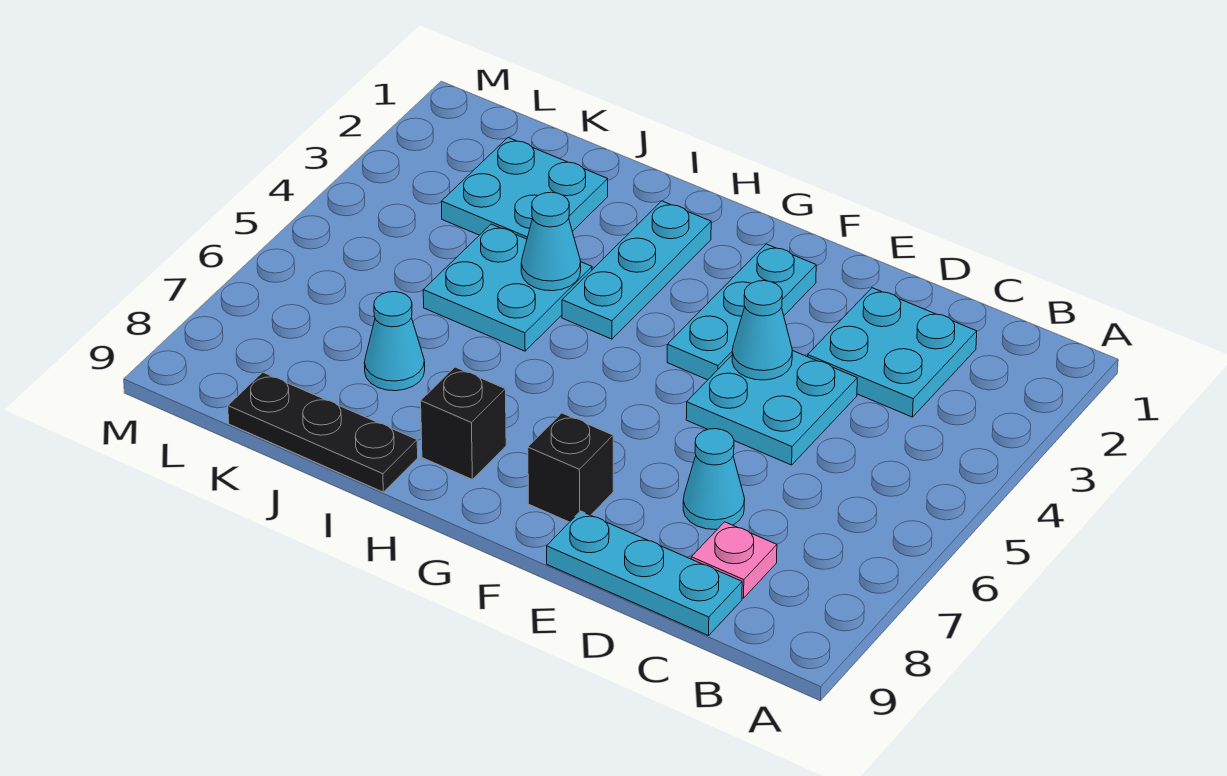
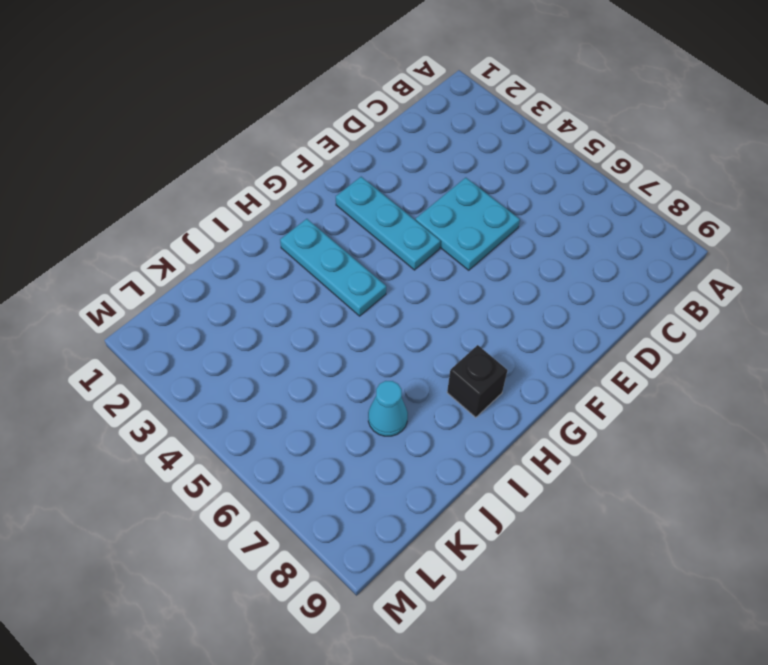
none -> cyan plate C2:D3 level 1
none -> pink plate C8 level 1
none -> cyan plate C9:E9 level 1

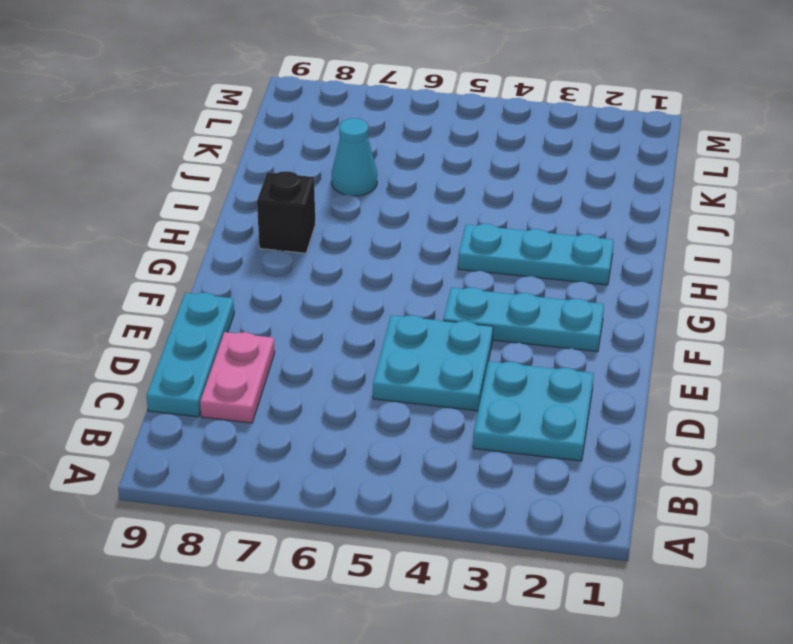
pink plate C8:D8 level 1 -> pink plate C8 level 1
none -> cyan cone D7 level 1
none -> black brick F8 level 1
none -> cyan plate I4:J5 level 1

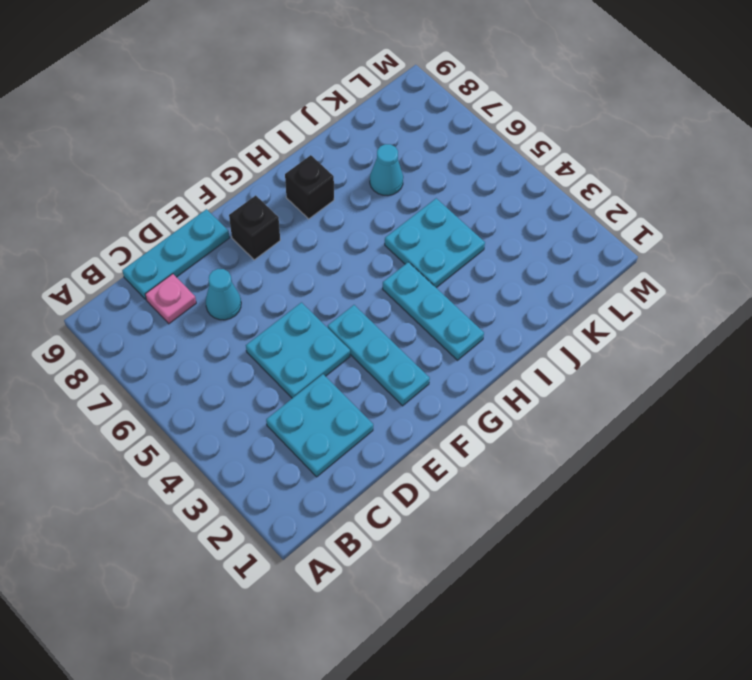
none -> black plate I9:K9 level 1
none -> cyan plate J2:K3 level 1
none -> cyan cone E4 level 2

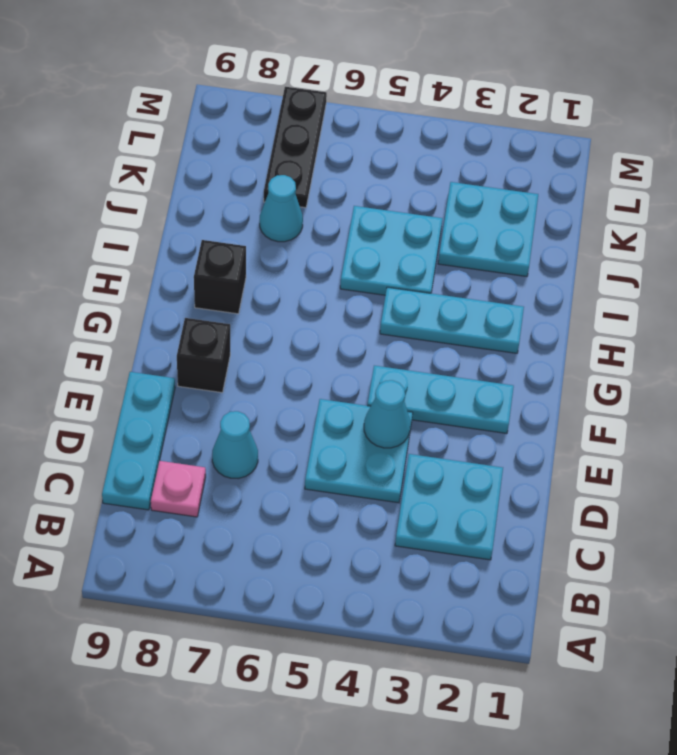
black plate K7:M7 level 1 -> black plate I9:K9 level 1
none -> cyan cone I4 level 2

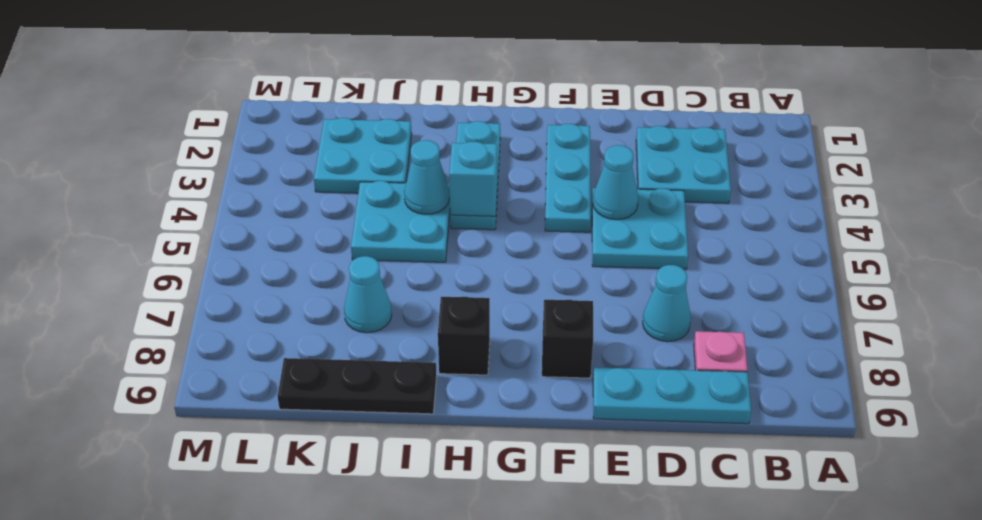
cyan brick H4 level 2 -> none

